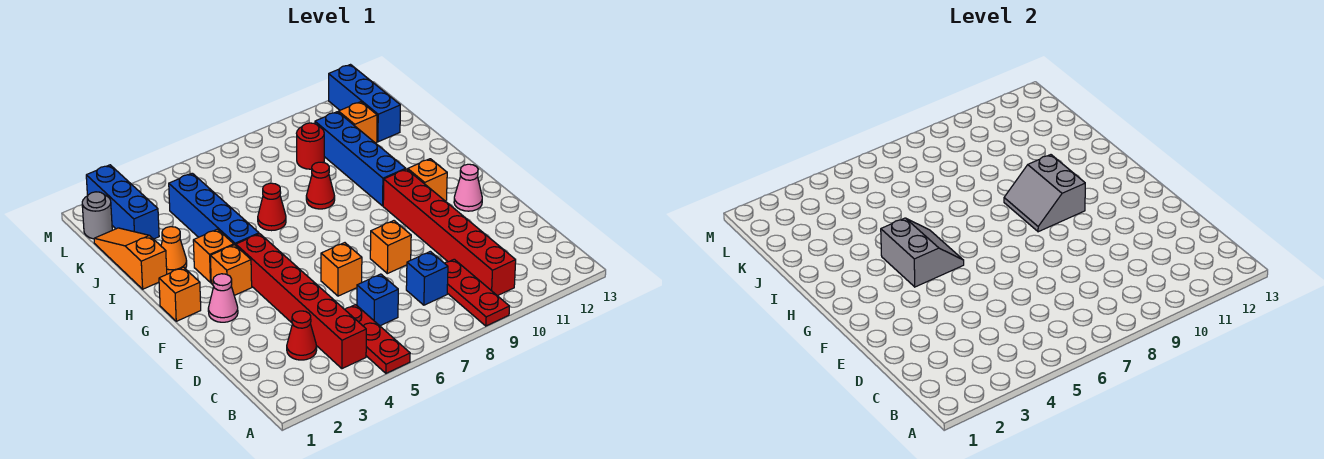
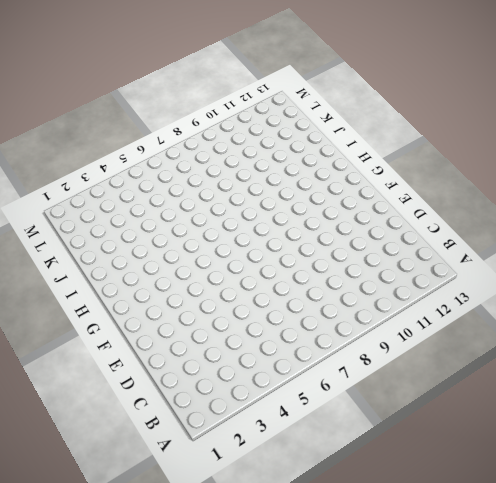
none -> red plate A5:C5 level 1
none -> red plate A9:C9 level 1
none -> red brick B4:G4 level 1

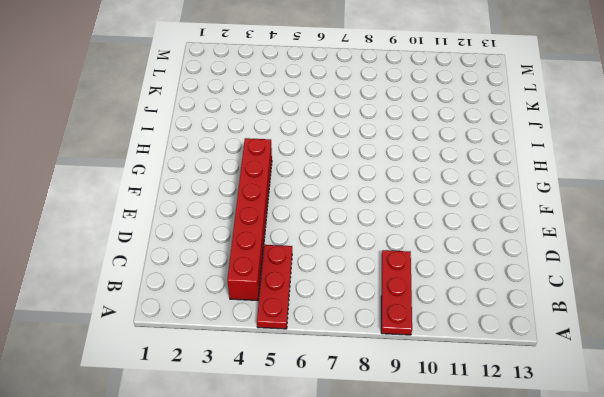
none -> red brick B10:G10 level 1
none -> red cone C3 level 1
none -> blue brick C6 level 1

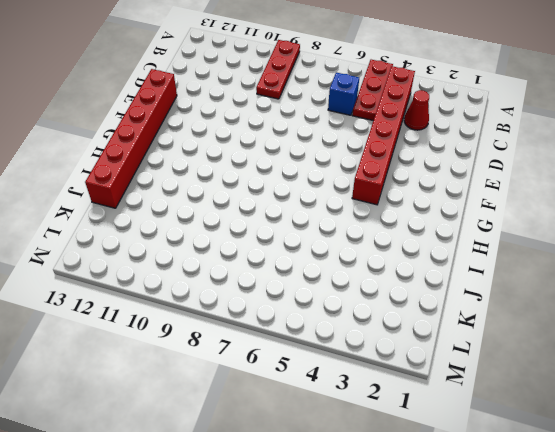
red brick E13:J13 level 1 -> red brick B10:G10 level 1
none -> blue brick C8 level 1
none -> orange brick E6 level 1
none -> orange brick E8 level 1

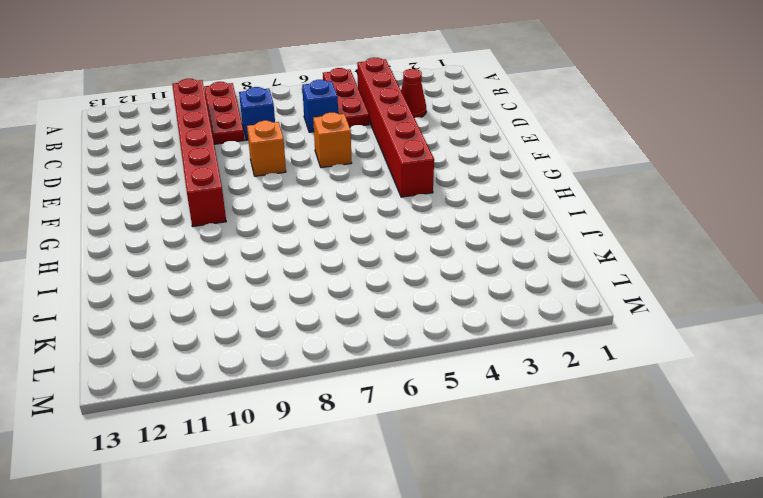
none -> pink cone F2 level 1
none -> pink cone F12 level 1
none -> orange brick G1 level 1

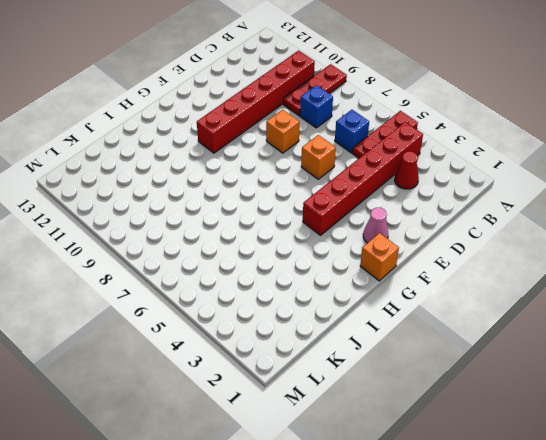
none -> pink cone F12 level 1
none -> orange brick G3 level 1
none -> orange brick G11 level 1

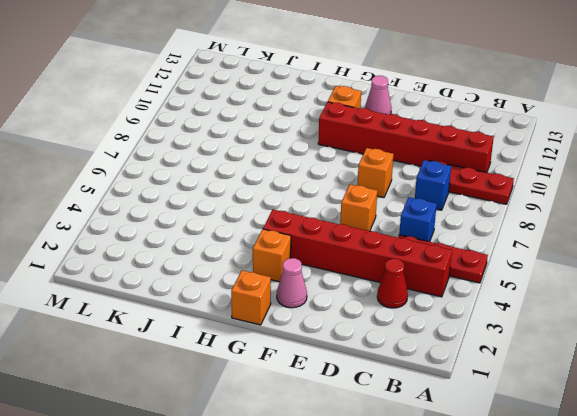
none -> orange brick H3 level 1
none -> blue brick H4:K4 level 1
none -> blue brick H10:K10 level 1

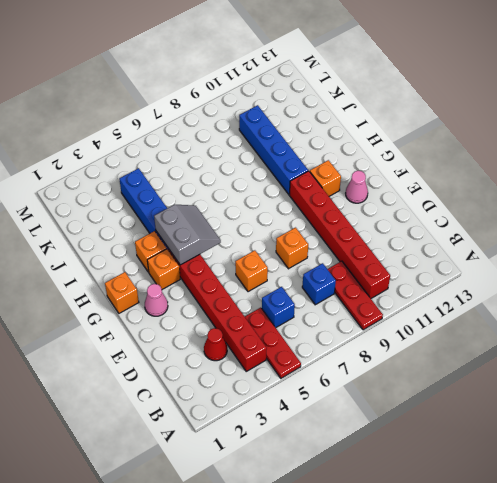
none -> orange slope I1:K1 level 1 top I
none -> orange cone I2 level 1
none -> red cone I6 level 1

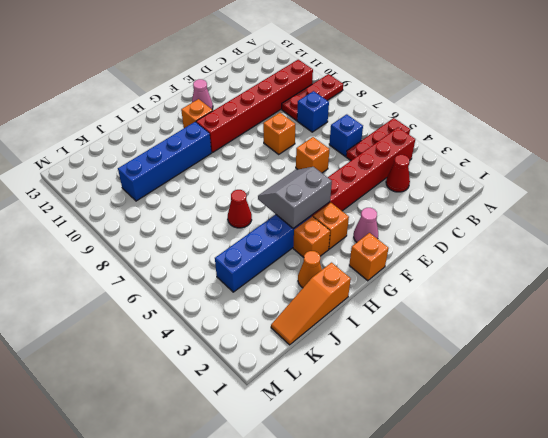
none -> red cone I8 level 1
none -> blue brick K2:M2 level 1
none -> red round brick K9 level 1

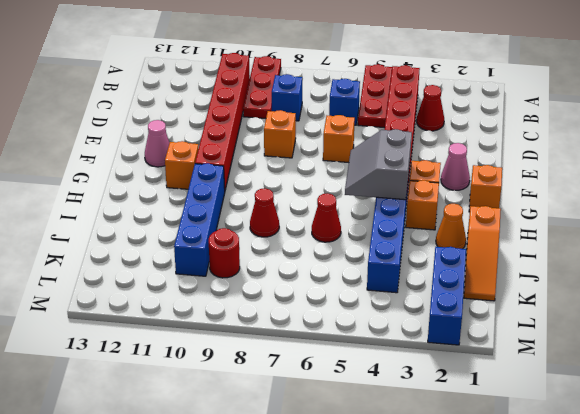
none -> orange brick K11 level 1
none -> blue brick K12:M12 level 1
none -> grey round brick L1 level 1

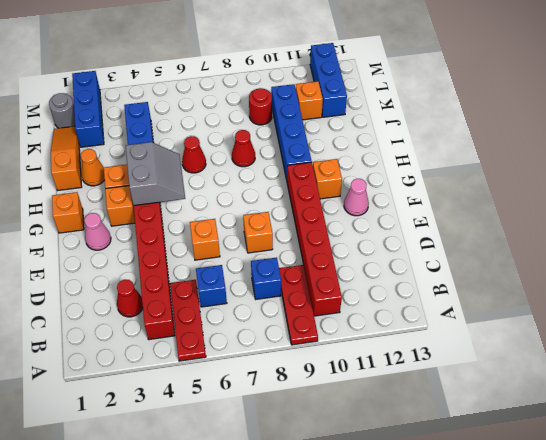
none -> grey slope G9:H10 level 2 top 10

